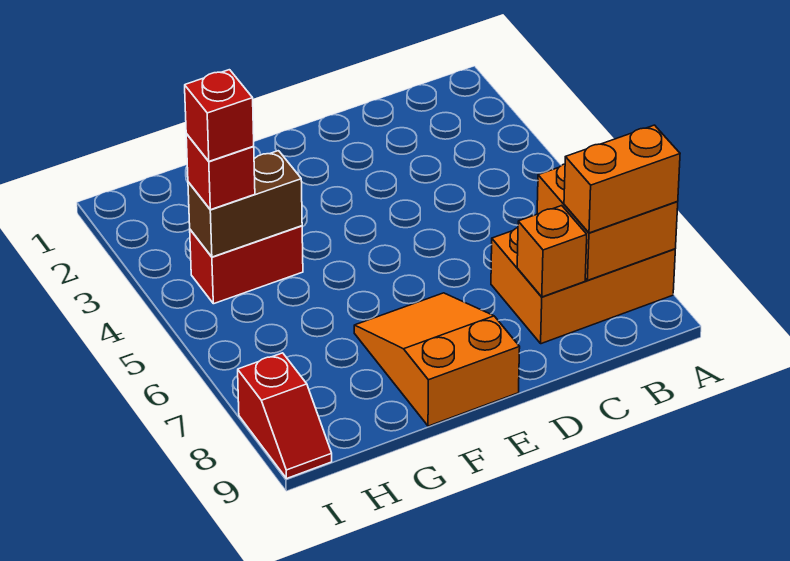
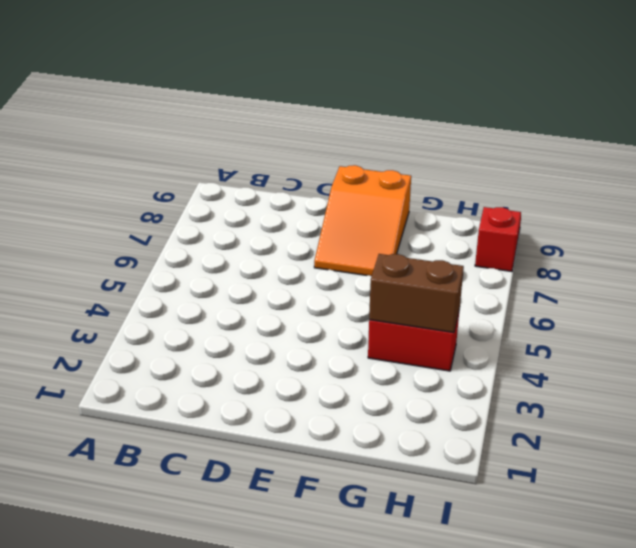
none -> orange brick A7:C8 level 1
none -> orange brick A7:B8 level 2

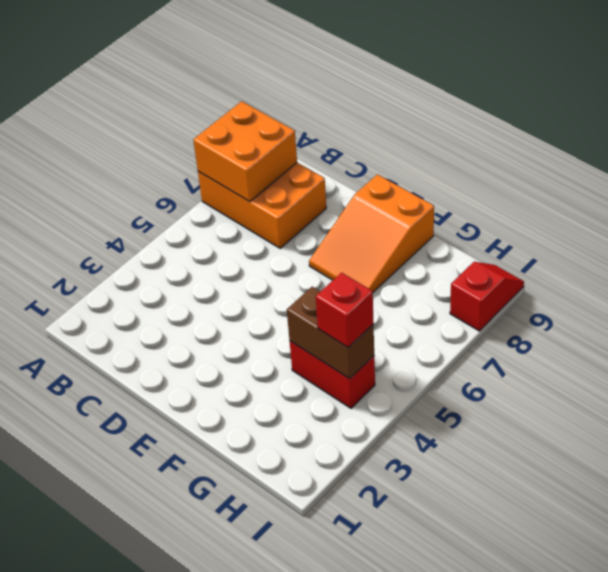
none -> orange brick C8 level 2
none -> orange brick A8:B8 level 3

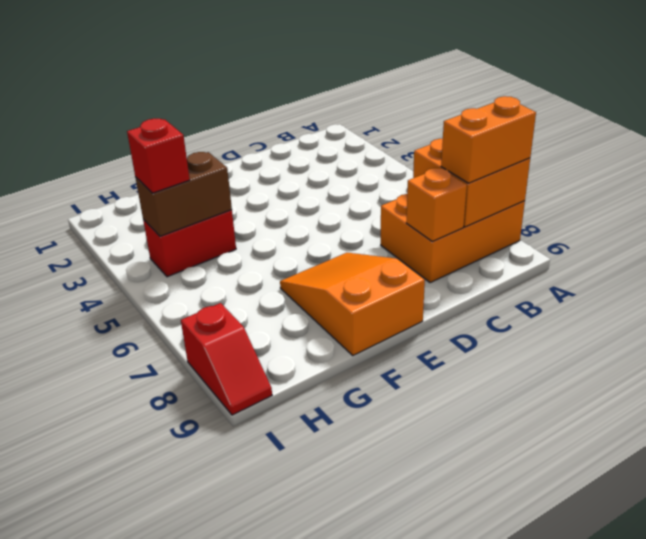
none -> red brick H4 level 4

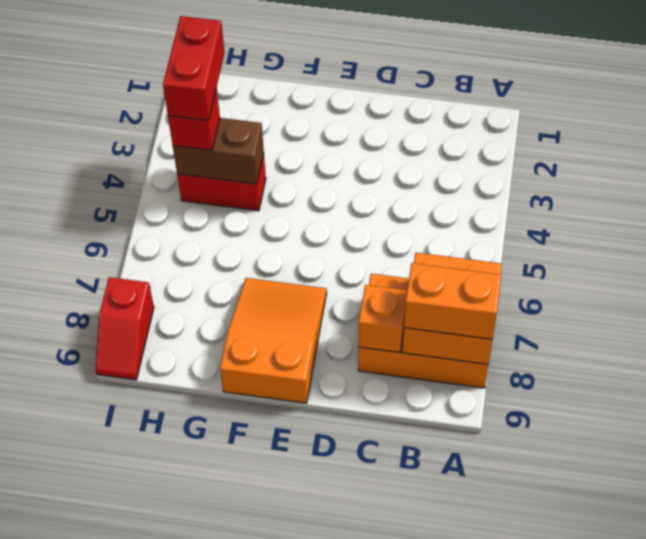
red brick H3:H4 level 4 -> red brick H4 level 4

